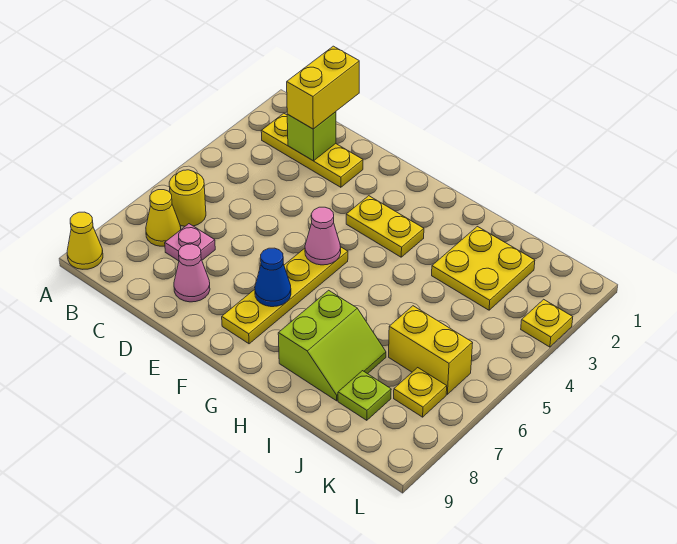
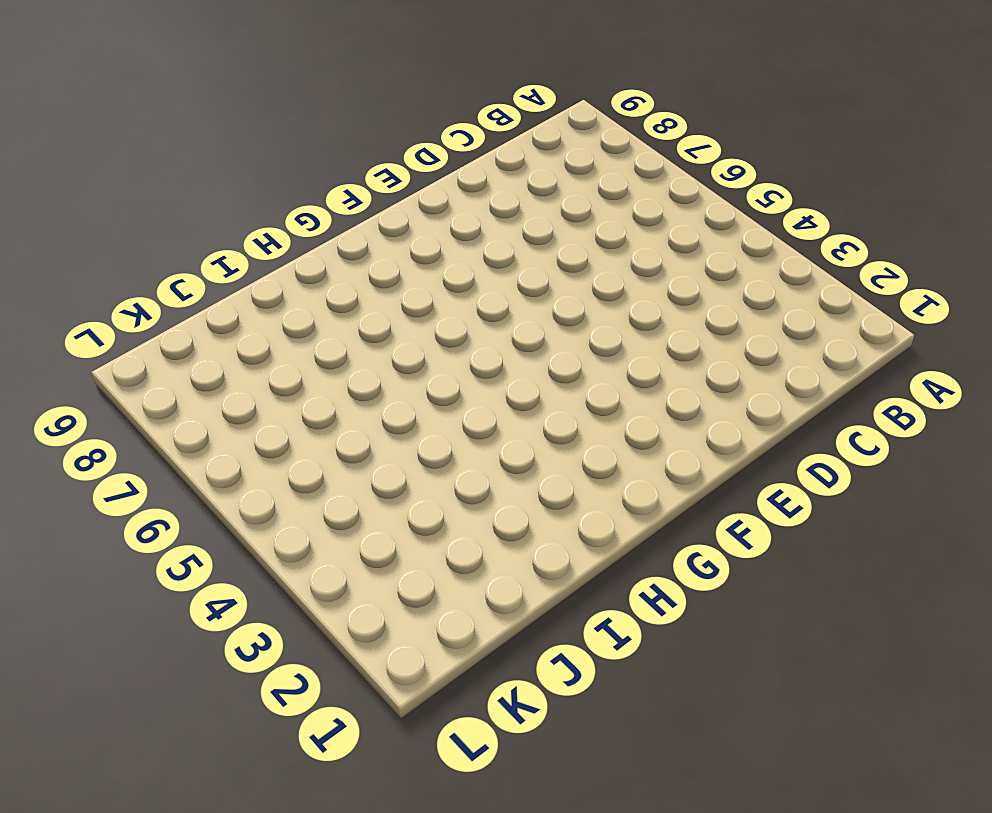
none -> yellow cone A9 level 1
none -> yellow plate B2:D2 level 1
none -> yellow round brick B6 level 1

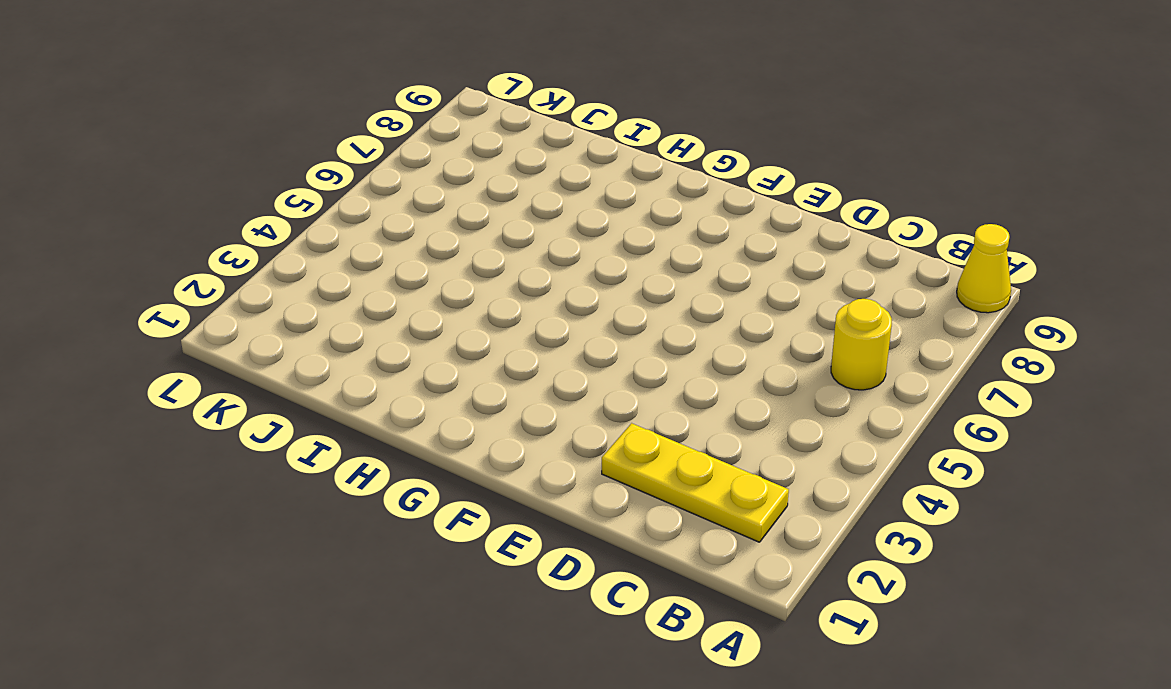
none -> yellow cone B7 level 1
none -> pink plate C7 level 1
none -> pink cone D8 level 1

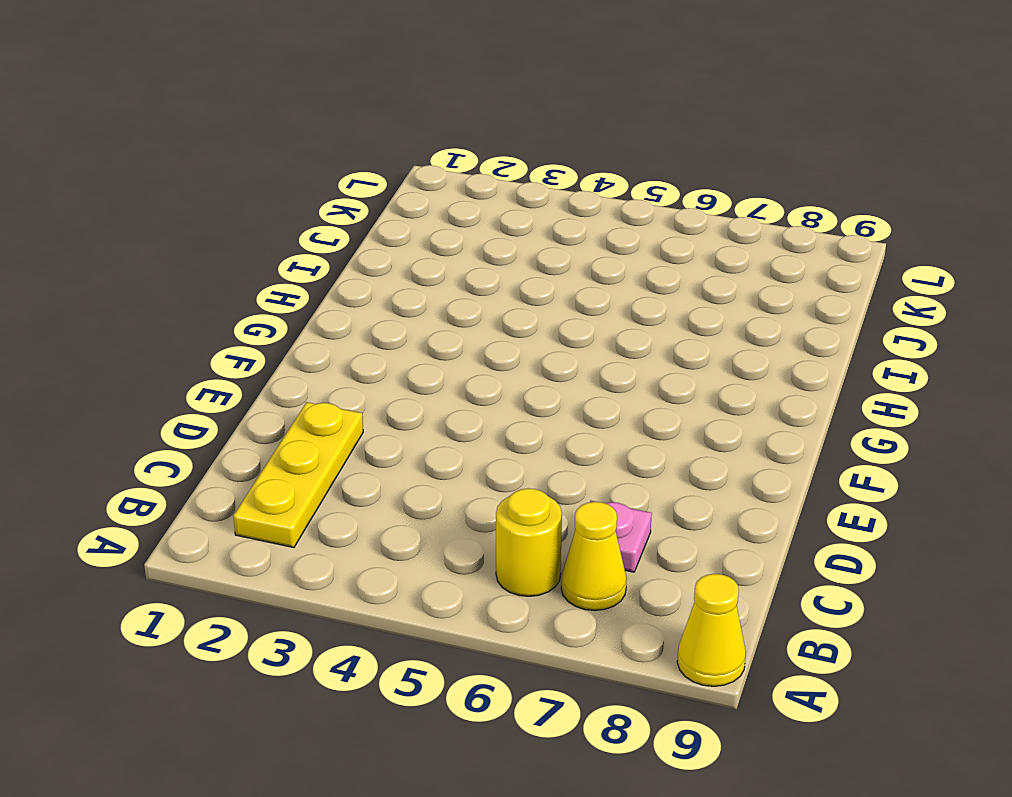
none -> pink cone D8 level 1
none -> yellow plate F3:G3 level 1
none -> yellow plate F5:F8 level 1

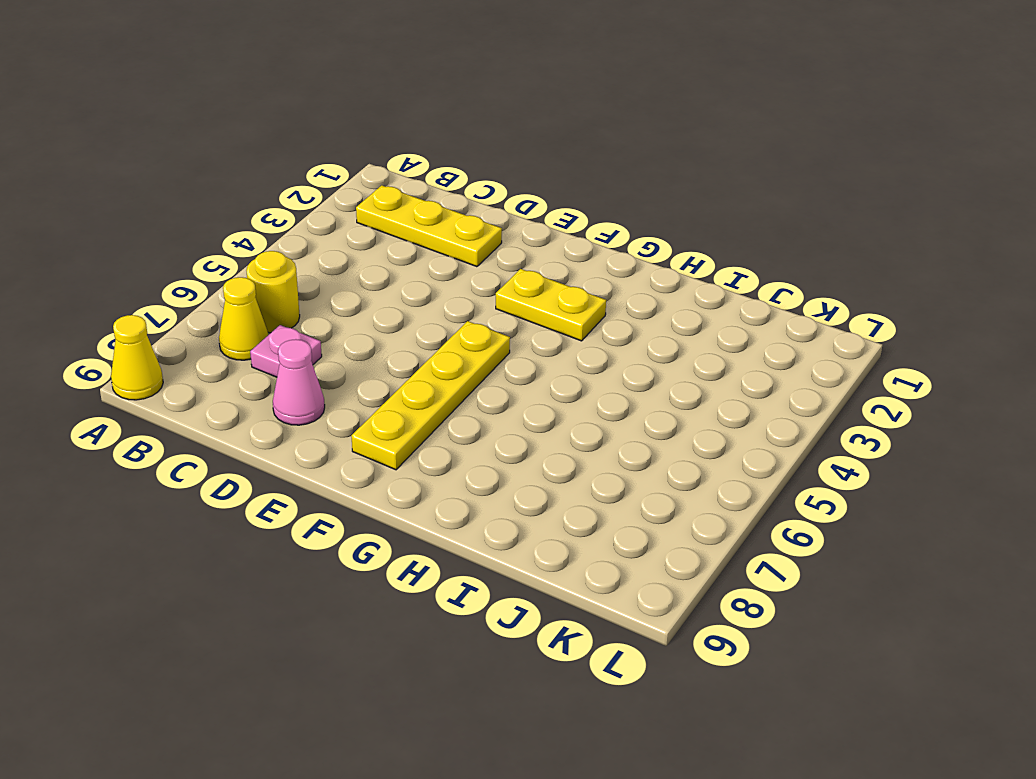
none -> lime slope H7:I8 level 1 top H
none -> yellow plate I2:J3 level 1
none -> yellow brick J6:K6 level 1

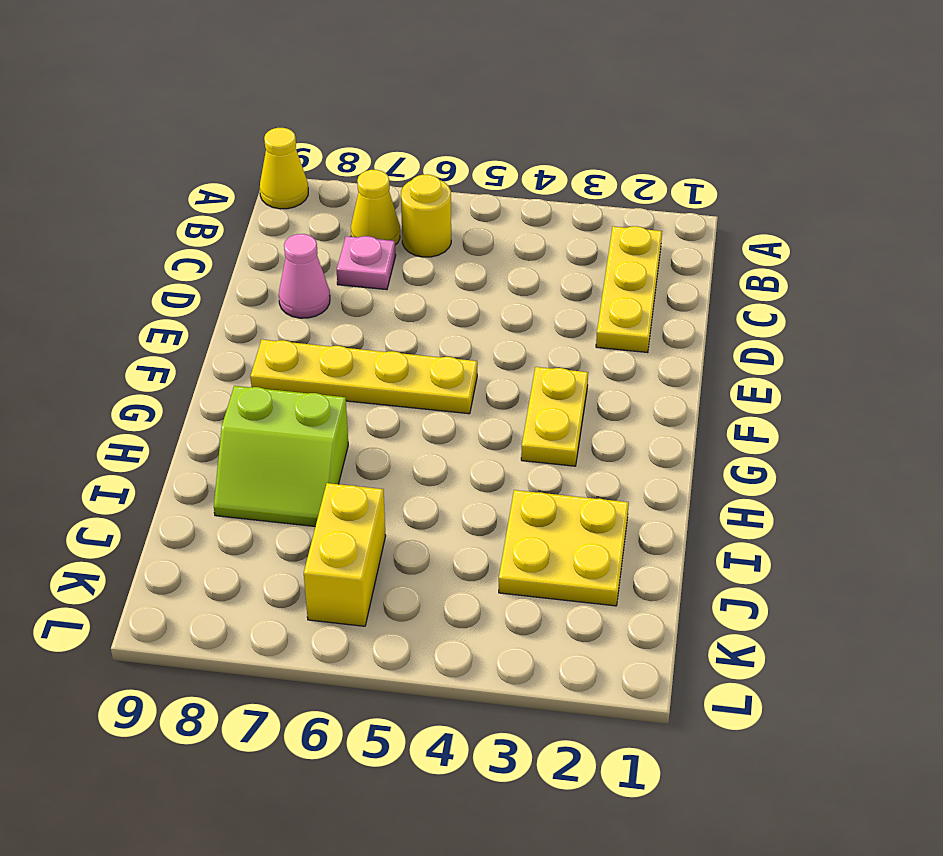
none -> lime plate J8 level 1
none -> yellow plate K7 level 1
none -> yellow plate L3 level 1

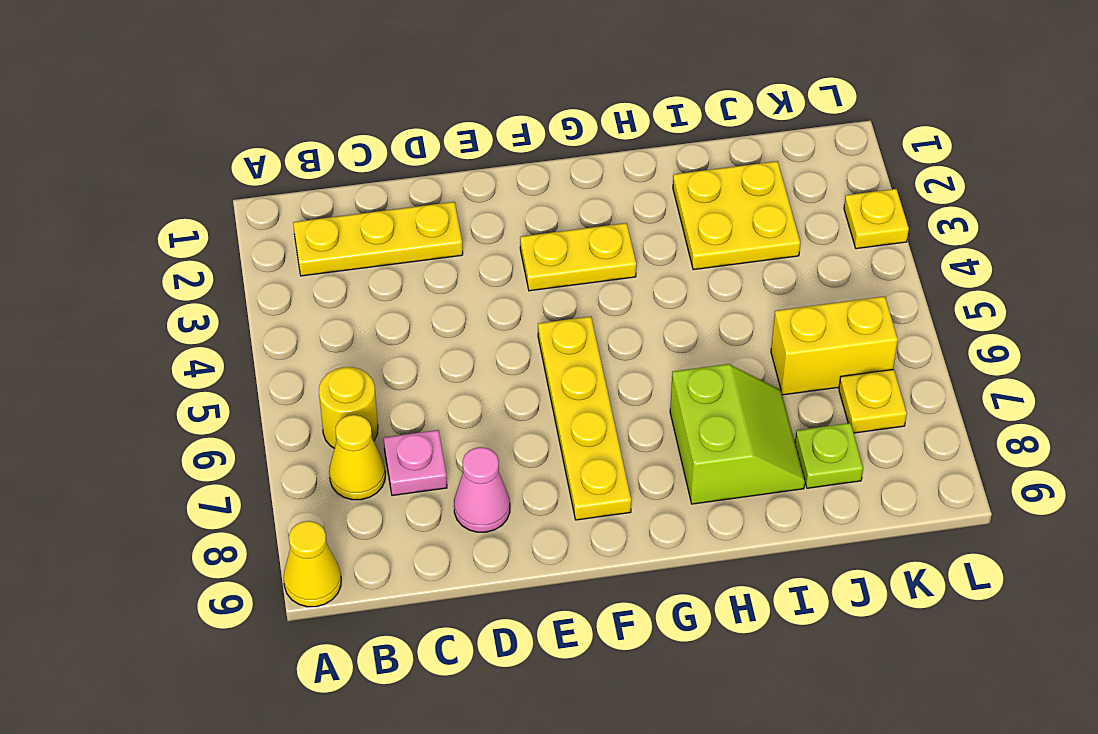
none -> lime brick C2 level 2
none -> pink cone F5 level 2
none -> blue cone F7 level 2

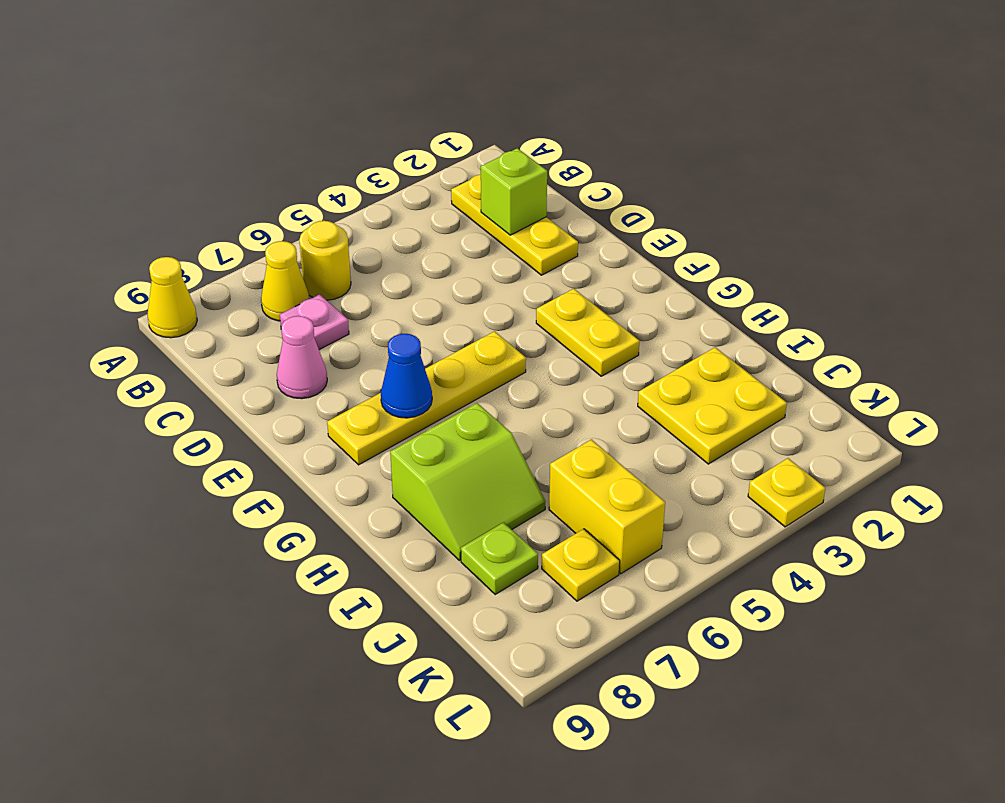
none -> pink cone F5 level 2
none -> yellow brick C1:C2 level 3

